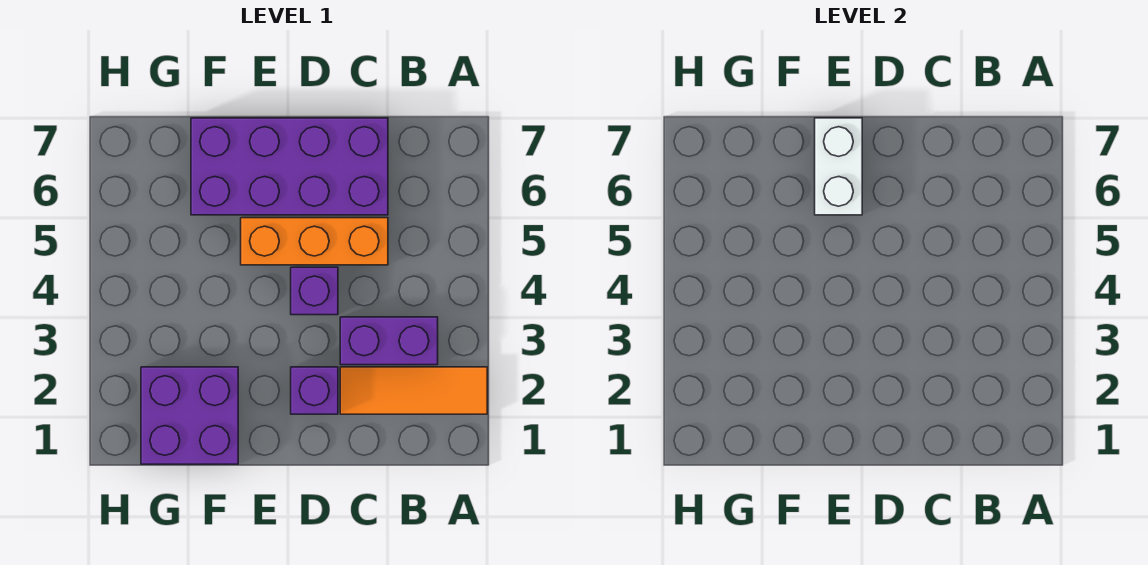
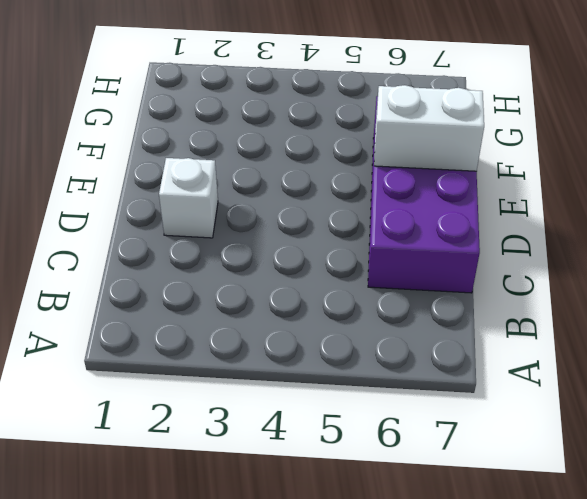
white brick D2 level 1 -> purple brick D2 level 1
none -> orange tile A2:C2 level 1
none -> purple brick B3:C3 level 1

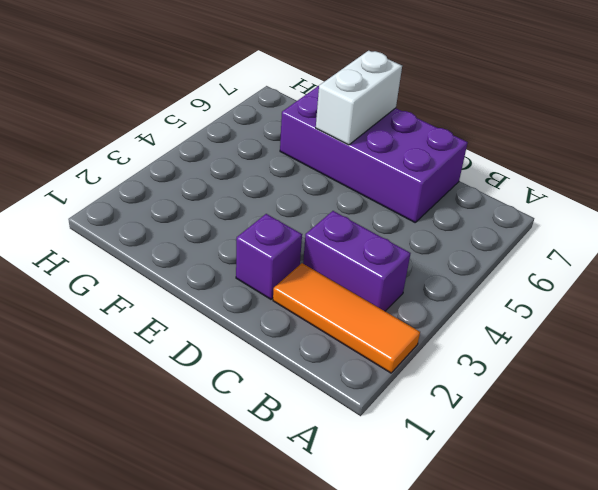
none -> orange brick C5:E5 level 1
none -> purple brick D4 level 1

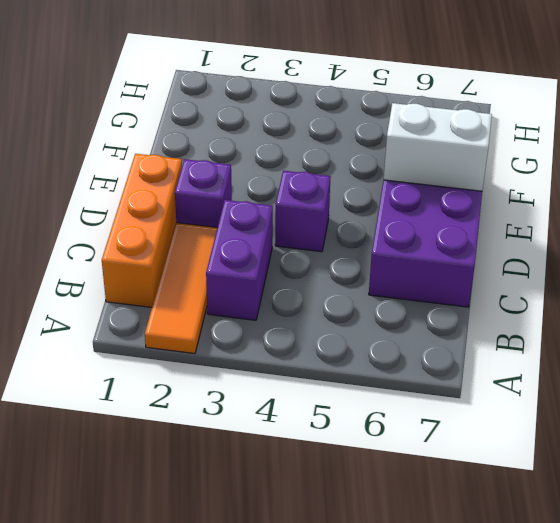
orange brick B1:D1 level 1 -> orange brick C5:E5 level 1
none -> purple brick F1:G2 level 1

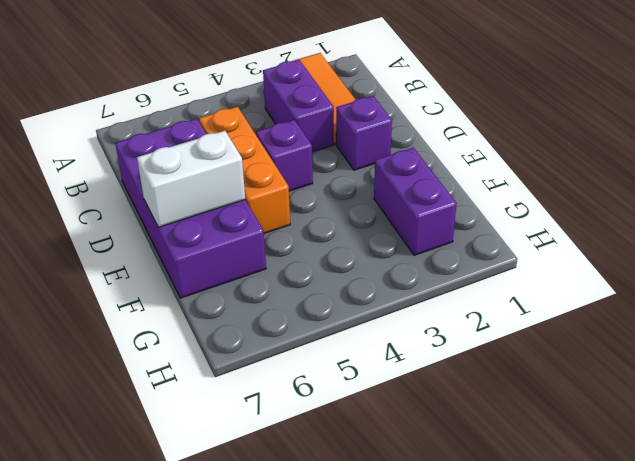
purple brick F2:G2 level 1 -> purple brick F1:G2 level 1

